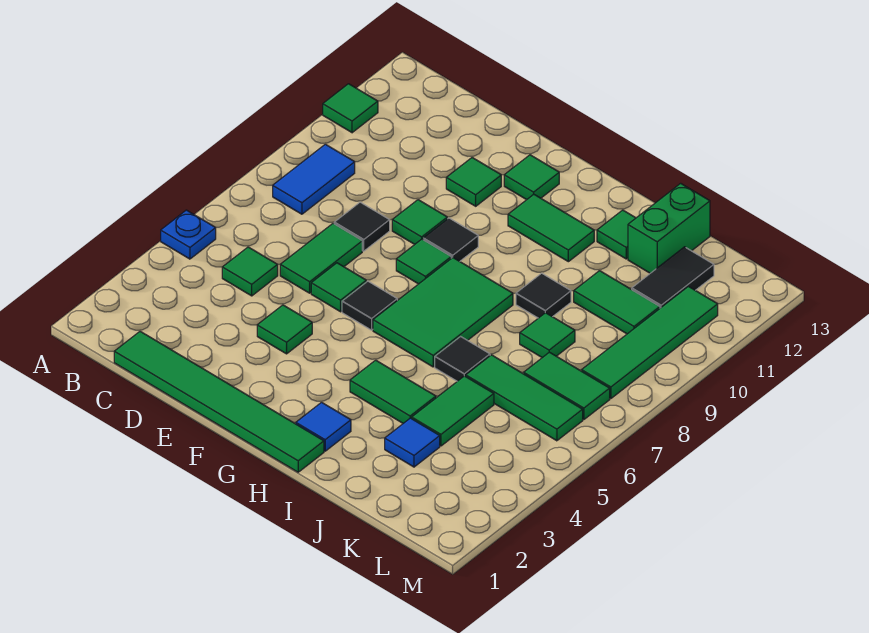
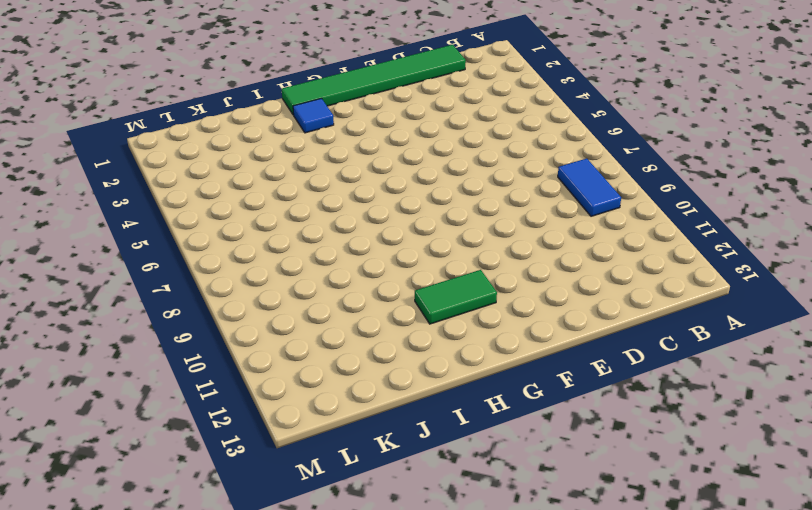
none -> blue plate A5 level 1
none -> green tile A11 level 1
none -> green tile C5 level 1
none -> green tile D6:D7 level 1

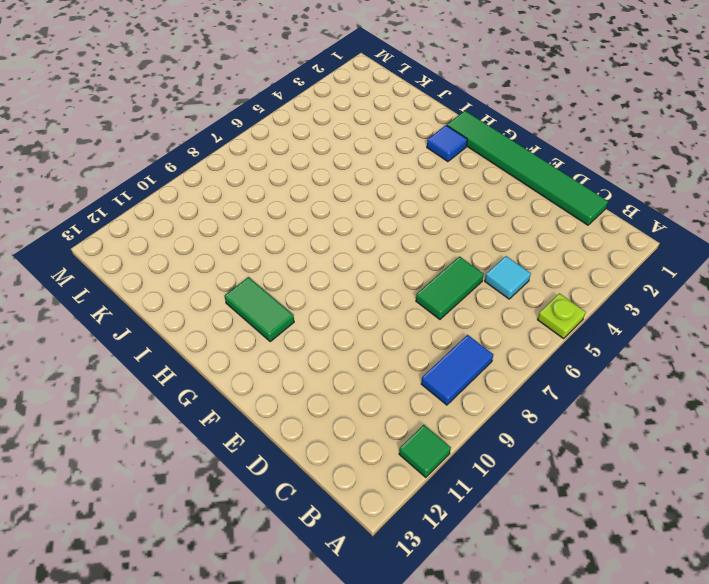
lime plate A5 level 1 -> blue plate A5 level 1
cyan tile C5 level 1 -> green tile C5 level 1
none -> black tile D8 level 1
none -> green tile E4 level 1
none -> green tile E6 level 1
none -> green tile E9 level 1

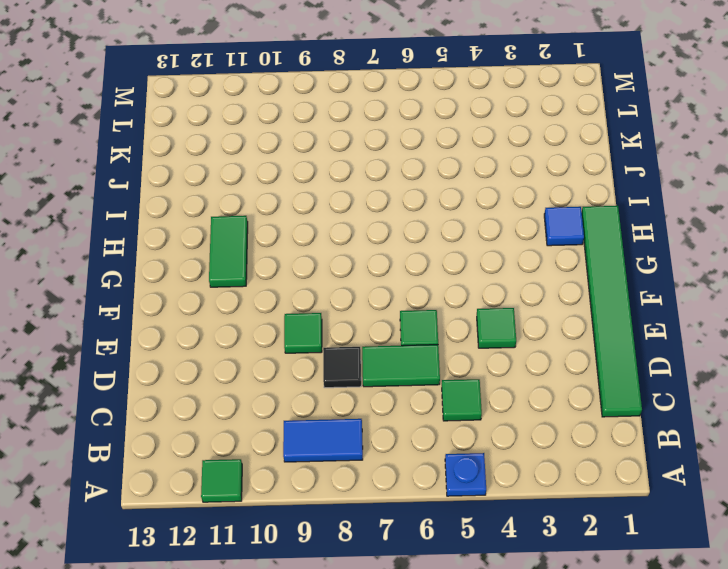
none -> green tile E11 level 1
none -> black tile F6 level 1
none -> green tile F8 level 1
none -> black tile F9 level 1

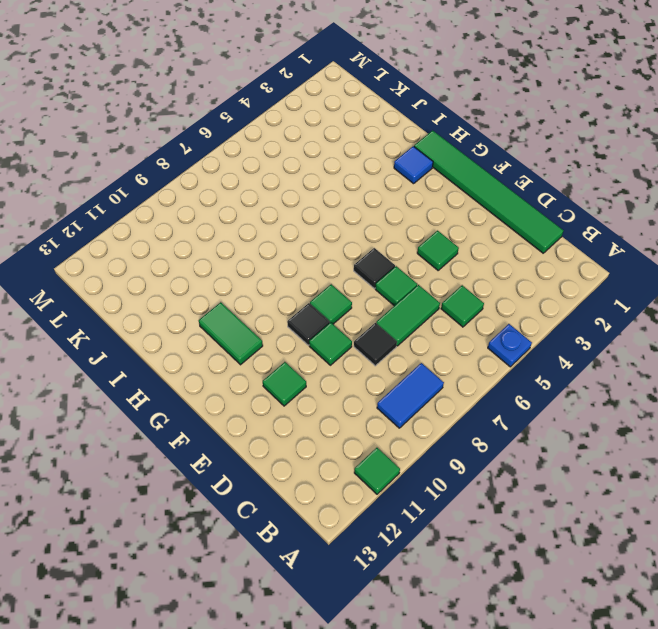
none -> green tile F12 level 1
none -> green tile G6:H8 level 1
none -> green tile H4:I4 level 1
none -> black tile I6 level 1

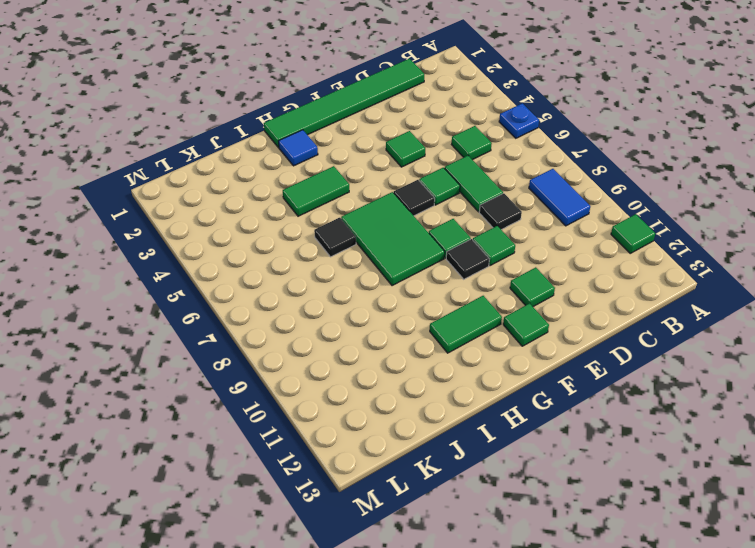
none -> black tile I9 level 1
none -> green tile I12 level 1
none -> blue tile J3 level 1
none -> green tile J4:J5 level 1

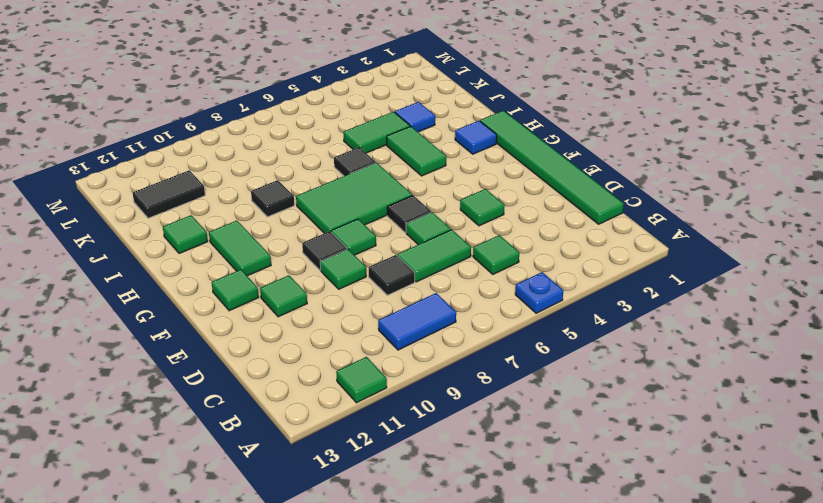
none -> green tile J6:L6 level 1
none -> green tile J8 level 1
none -> green tile J10:K10 level 1
none -> green brick J12:J13 level 1

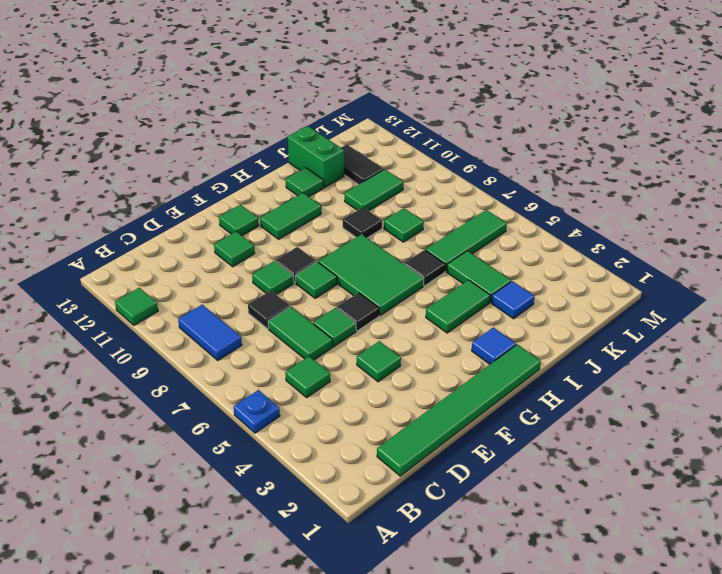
none -> green tile K7:L7 level 1
none -> green tile L8:L11 level 1

